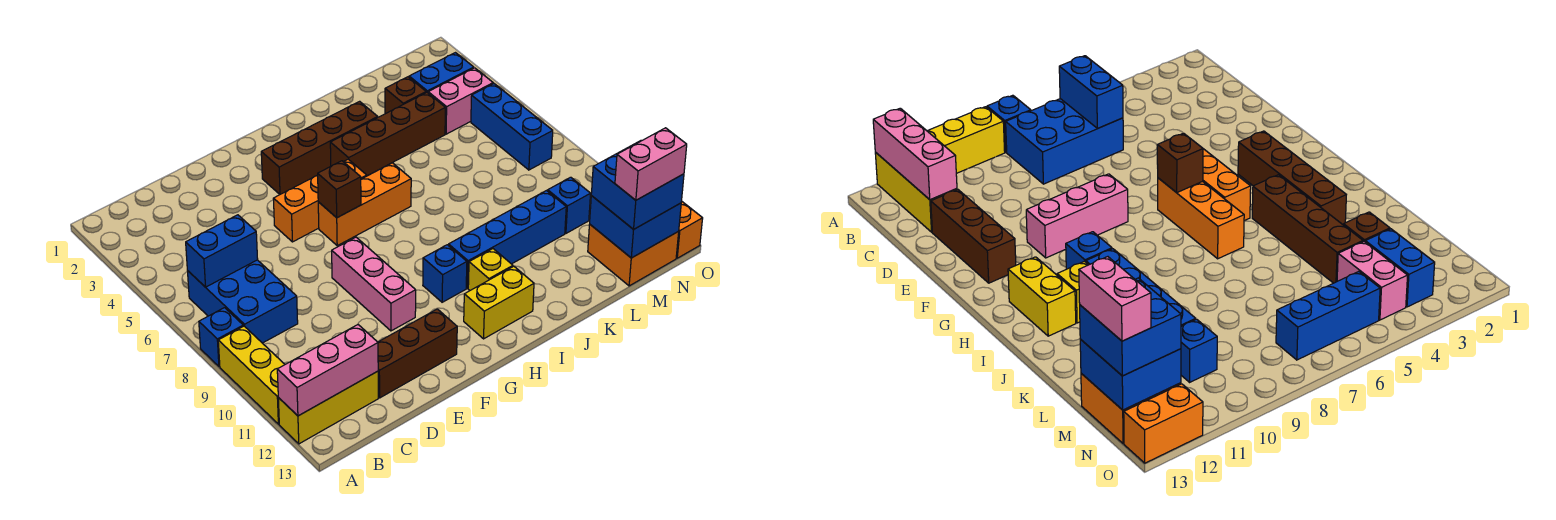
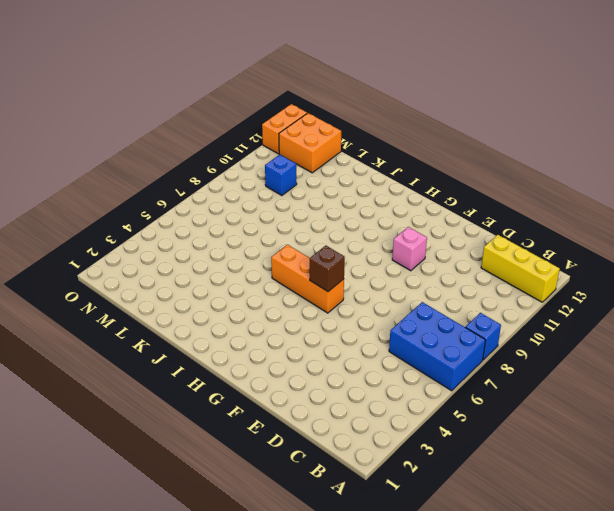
blue brick A6:C7 level 1 -> blue brick B6:C8 level 1
pink brick F10 level 1 -> pink brick F8:F10 level 1
none -> yellow brick A9:A11 level 1
none -> brown brick D12:F12 level 1
none -> orange brick F5:H5 level 1

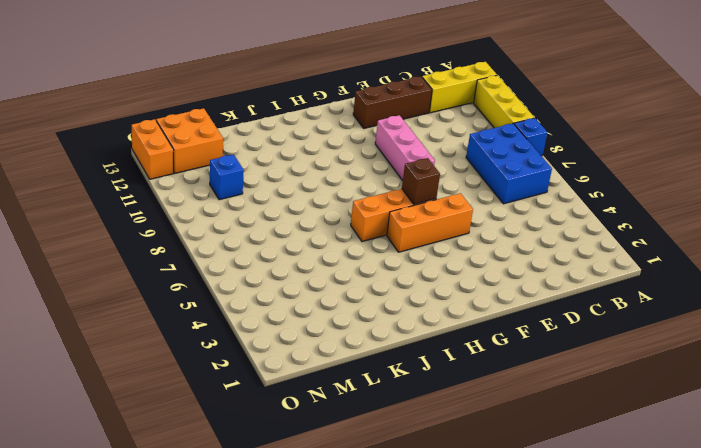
none -> brown brick G3:J3 level 1
none -> blue brick H10 level 1
none -> yellow brick H12:I12 level 1

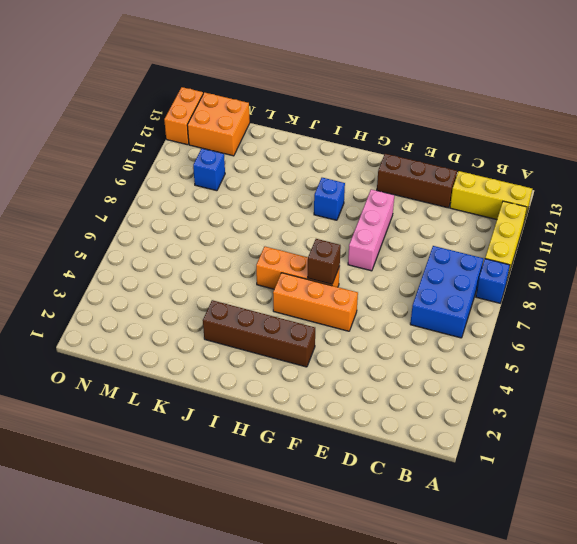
none -> yellow brick H12:I12 level 1
none -> brown brick I4:L4 level 1
none -> blue brick I10:L10 level 1

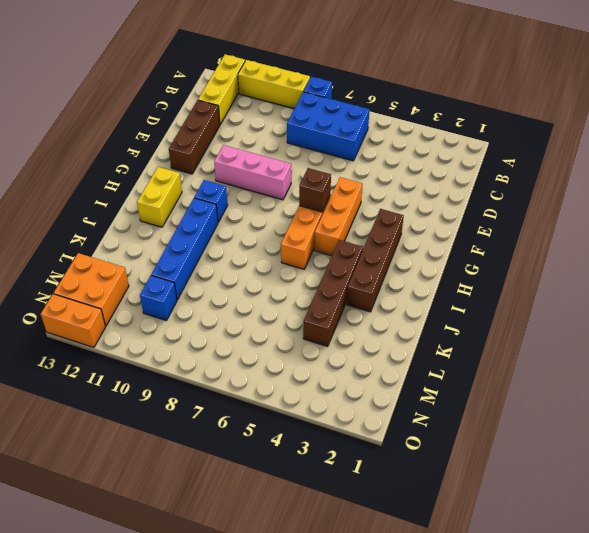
none -> yellow brick I11 level 1
none -> brown brick L3 level 1
none -> blue brick M3:N3 level 1

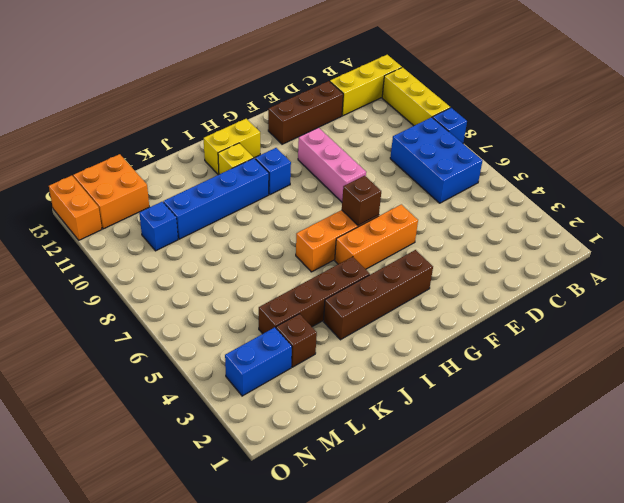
none -> pink brick M4:N4 level 1
none -> blue brick N5:N7 level 1
none -> pink brick A12:C12 level 2

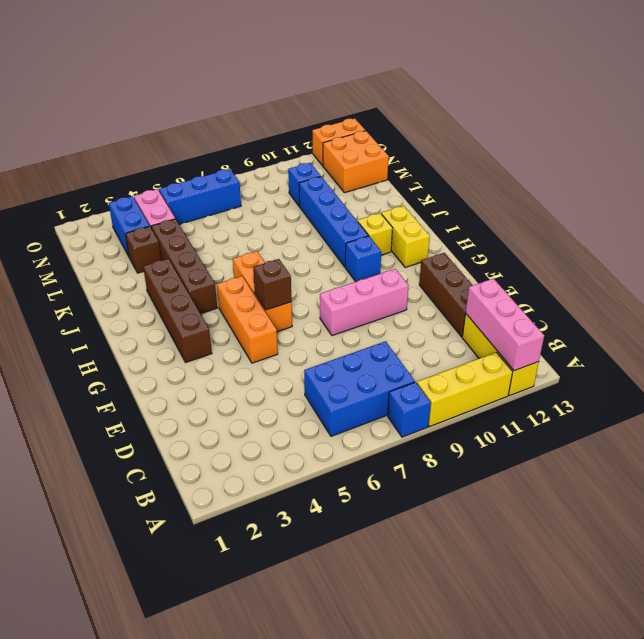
none -> blue brick B6:C6 level 2
none -> blue brick M12:N13 level 2
none -> blue brick M12:N13 level 3

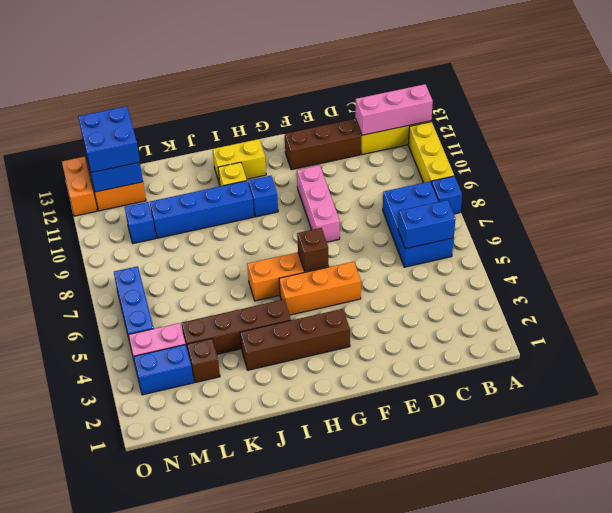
none -> pink brick M13:N13 level 4

